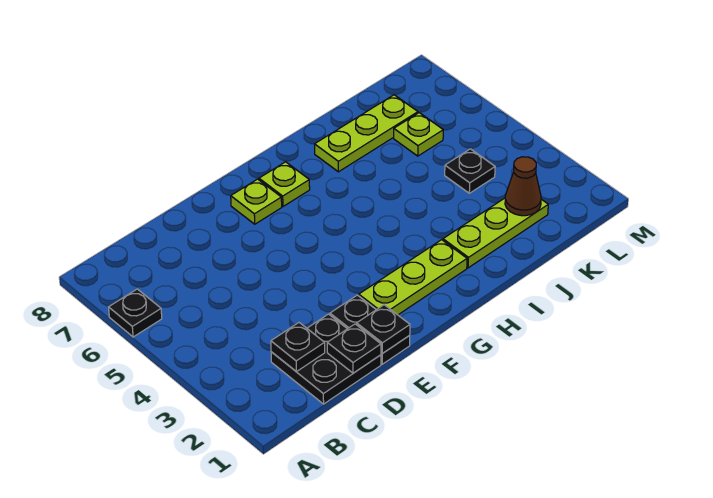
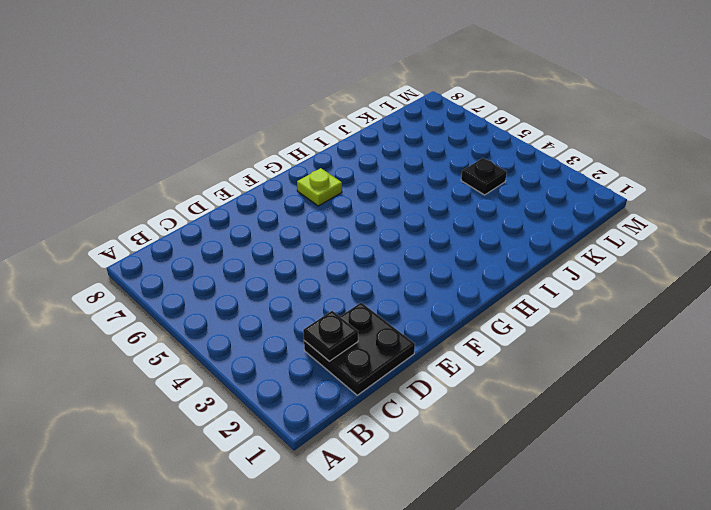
none -> black plate A6 level 1
none -> black plate E1:E2 level 1
none -> lime plate F2:H2 level 1

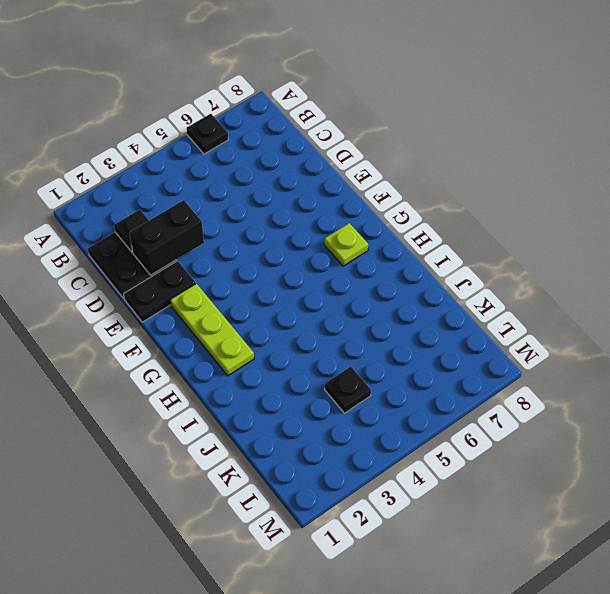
black brick D2:D3 level 2 -> none
none -> lime plate F7 level 1
none -> lime plate I2:K2 level 1
none -> lime plate I7:K7 level 1

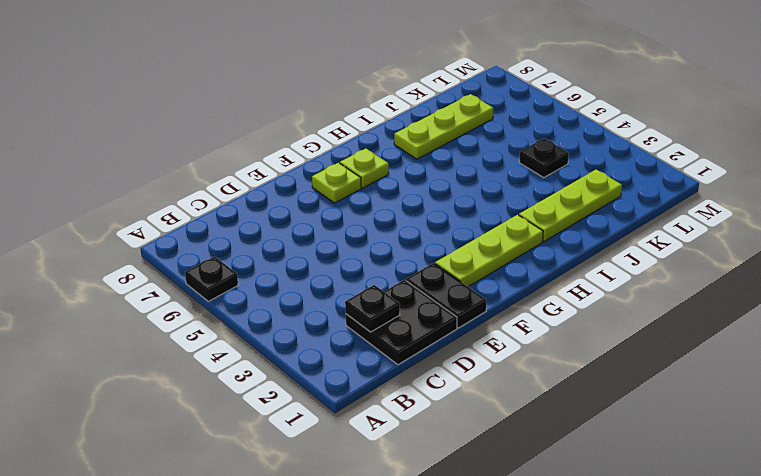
none -> lime plate K6 level 1
none -> black plate D1 level 2
none -> black plate E1 level 2

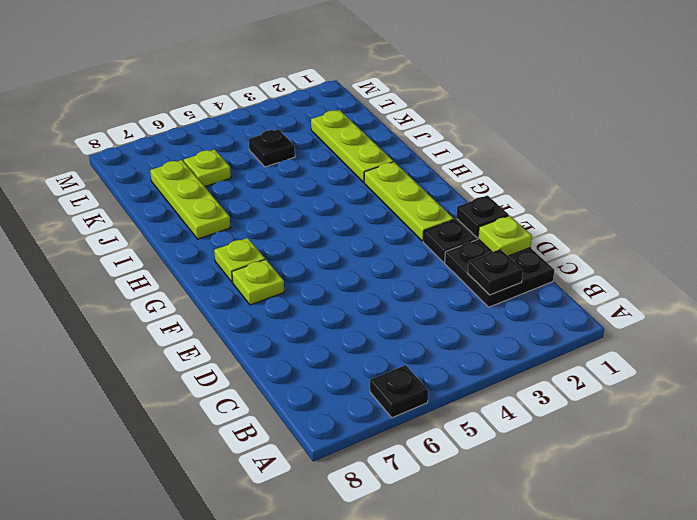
lime plate D1 level 2 -> black plate D1 level 2
none -> brown cone K2 level 2

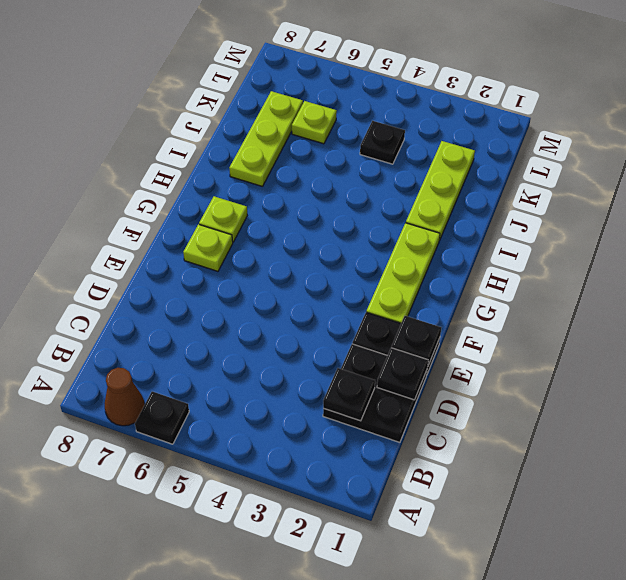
brown cone A7 level 1 -> brown cone K2 level 2

